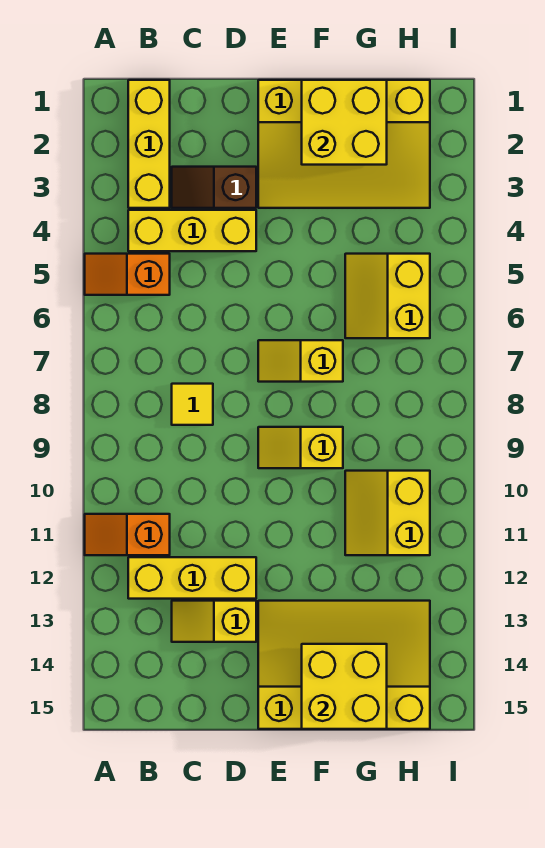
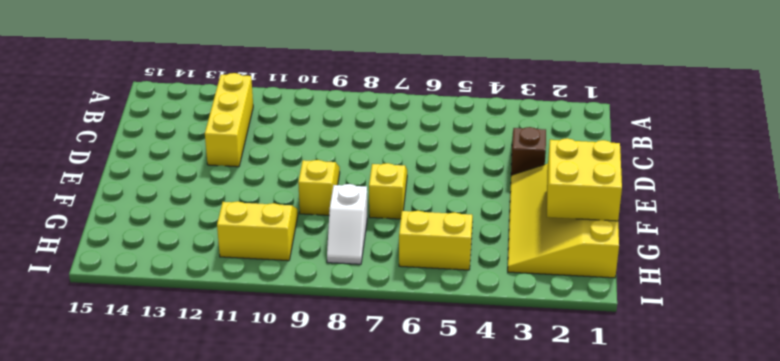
white slope G8:H8 level 1 top G -> none
none -> orange slope A5:B5 level 1 top B
none -> orange slope A11:B11 level 1 top B
none -> yellow brick B1:B3 level 1

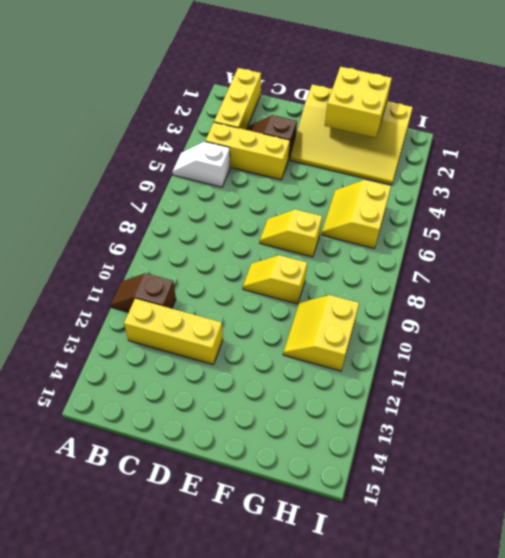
white slope A5:B5 level 1 top B -> orange slope A5:B5 level 1 top B
brown slope A11:B11 level 1 top B -> orange slope A11:B11 level 1 top B
none -> yellow tile C8 level 1
none -> yellow slope C13:D13 level 1 top D
none -> yellow slope E13:H15 level 1 top 15

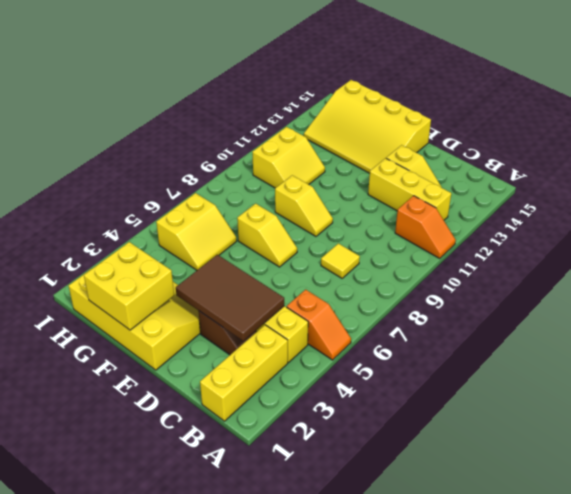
brown tile C3:E4 level 2 -> none
none -> yellow brick F14:G15 level 2

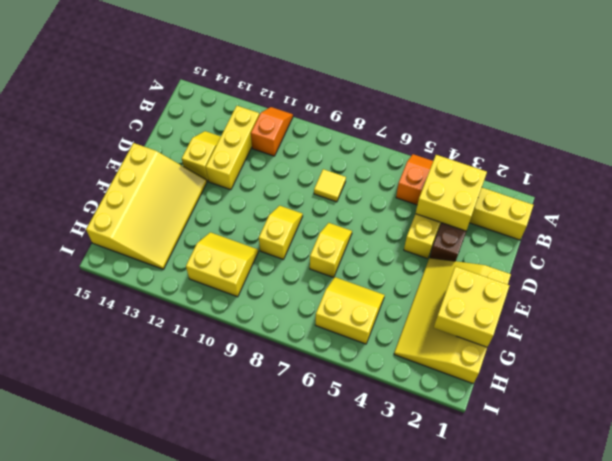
yellow brick B3:C4 level 2 -> yellow brick F14:G15 level 2

